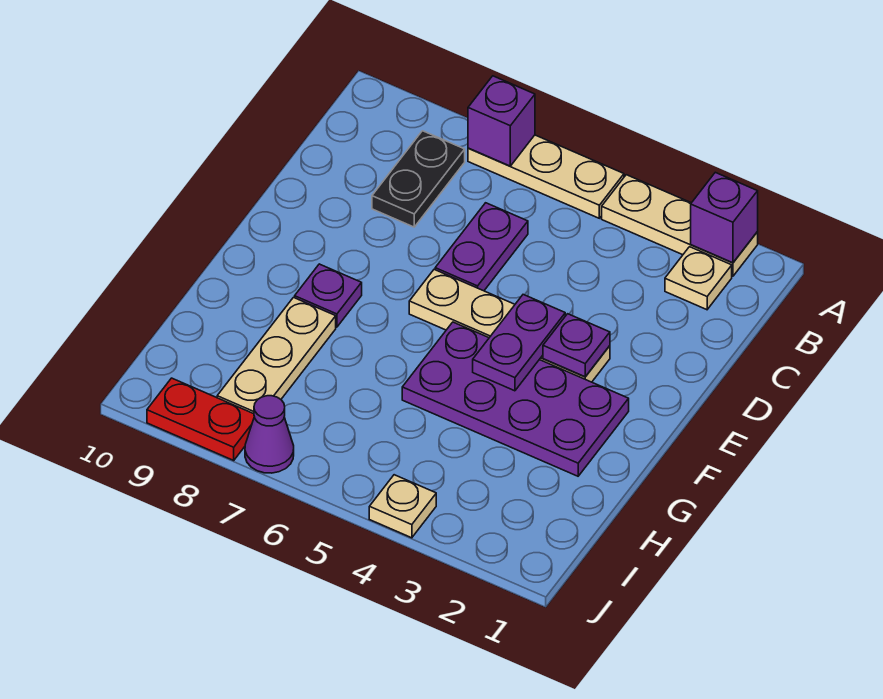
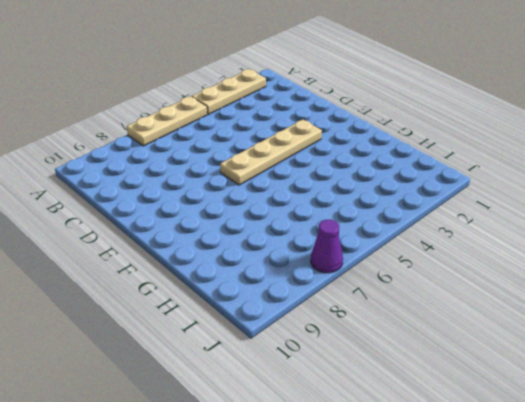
none -> tan plate B2 level 1
none -> black plate B8:C8 level 1
none -> purple plate C6:D6 level 1

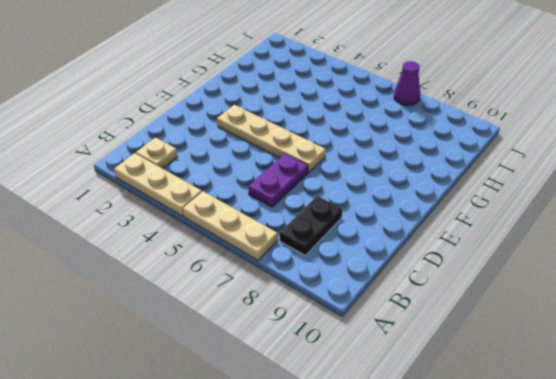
none -> purple plate F2:G5 level 1
none -> purple plate F8 level 1
none -> tan plate G8:I8 level 1

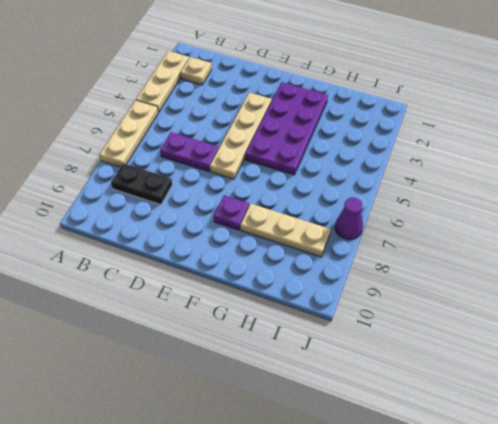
none -> tan plate J4 level 1
none -> red plate J8:J9 level 1
none -> purple brick A2 level 2

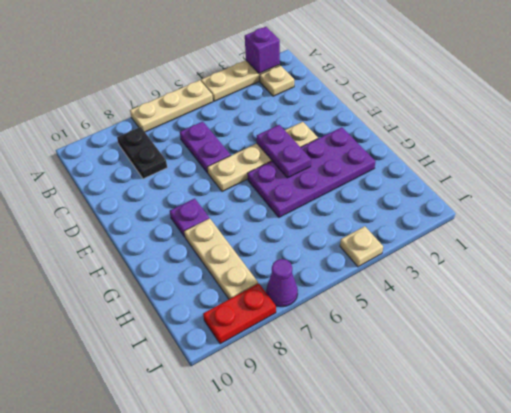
none -> purple brick A7 level 2
none -> purple plate E3 level 2

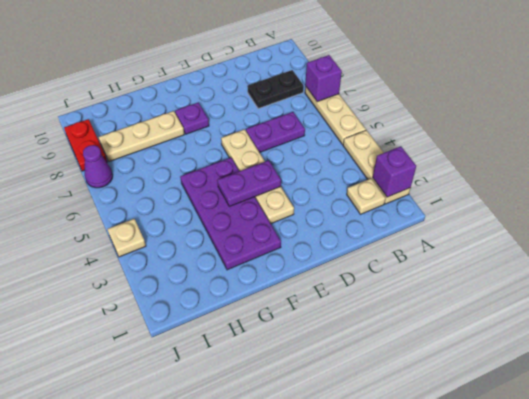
none -> purple plate E3 level 2

